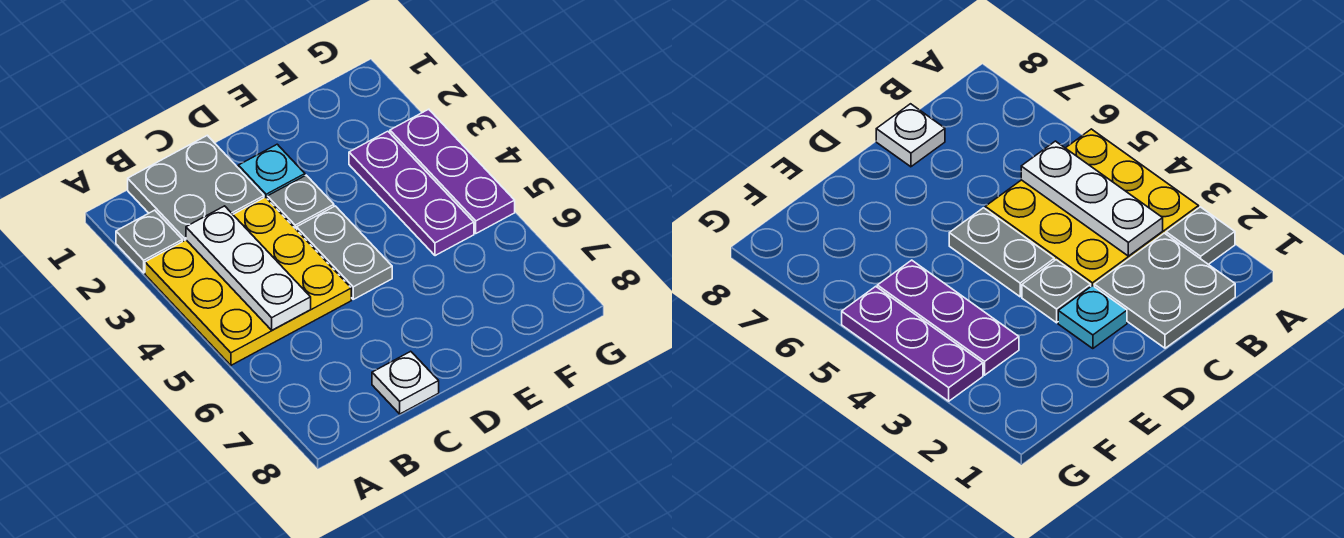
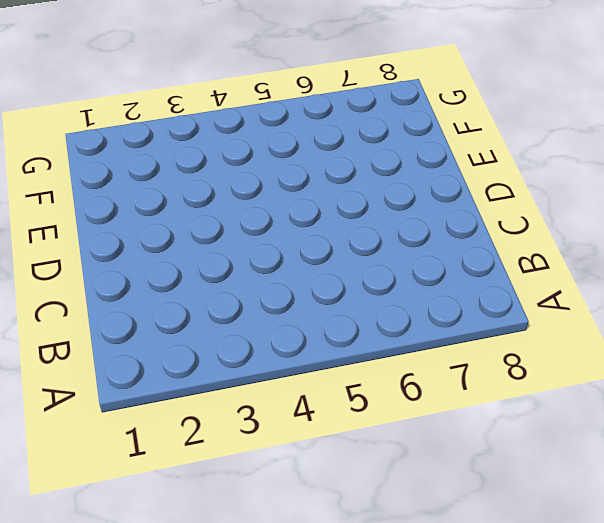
none -> grey plate A2 level 1
none -> yellow plate A3:C5 level 1

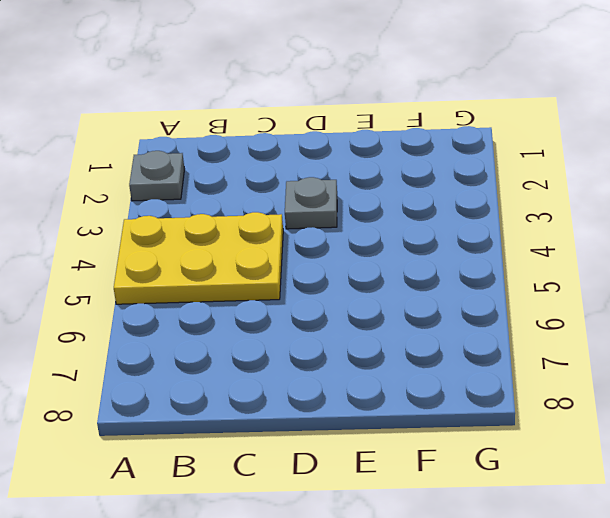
yellow plate A4:C5 level 1 -> yellow plate A3:C5 level 1
none -> grey plate B1:C2 level 1
none -> white plate C8 level 1

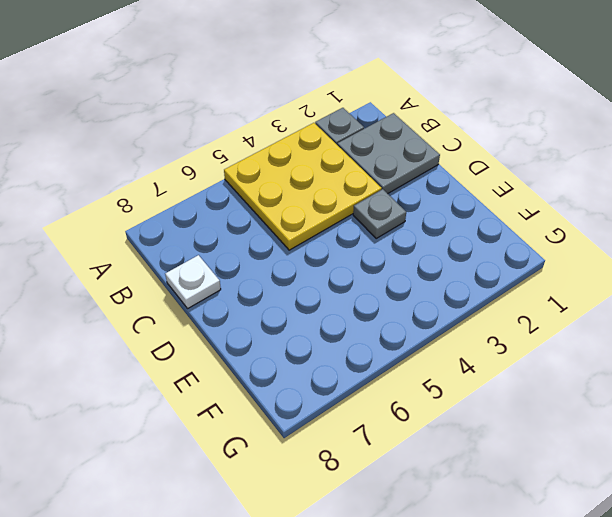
none -> cyan plate D2 level 1
none -> grey plate D4:D5 level 1

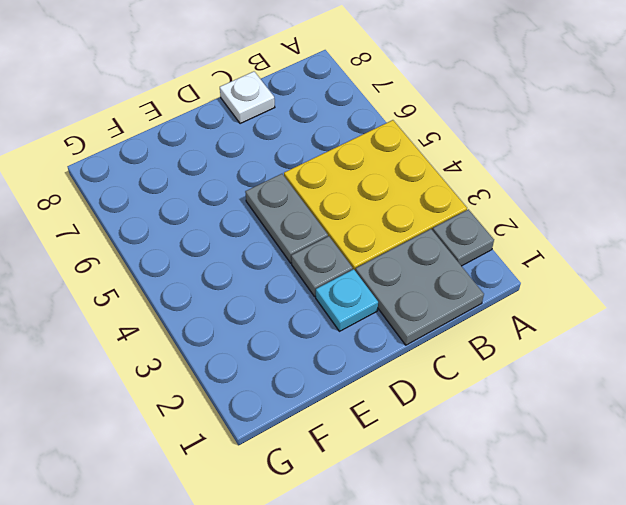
none -> purple plate F3:F5 level 1
none -> purple plate G3:G5 level 1

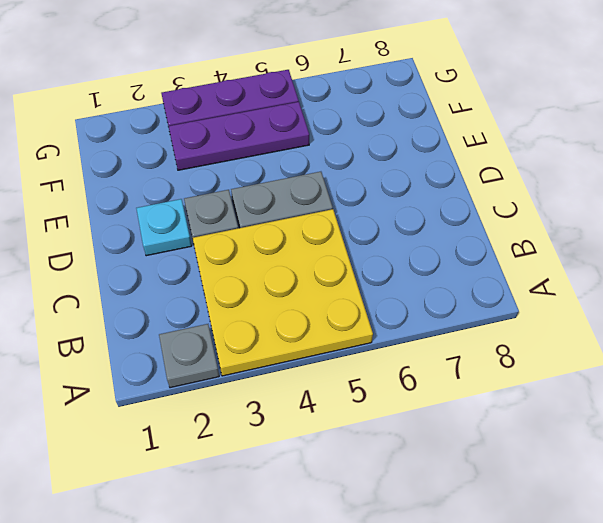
none -> grey plate B1:C2 level 1
none -> white plate C8 level 1

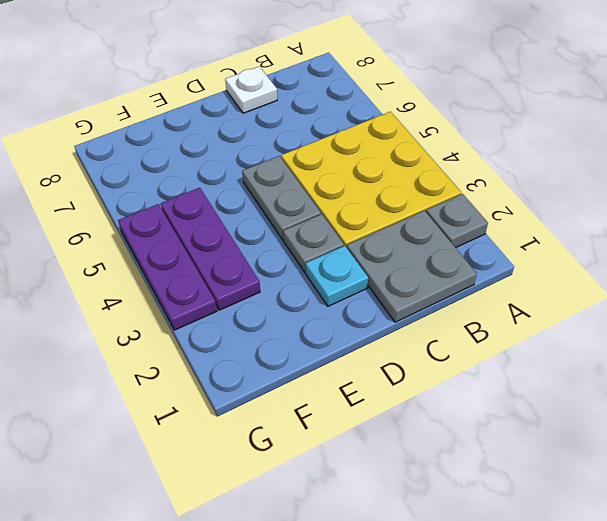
none -> white plate B3:B5 level 2

